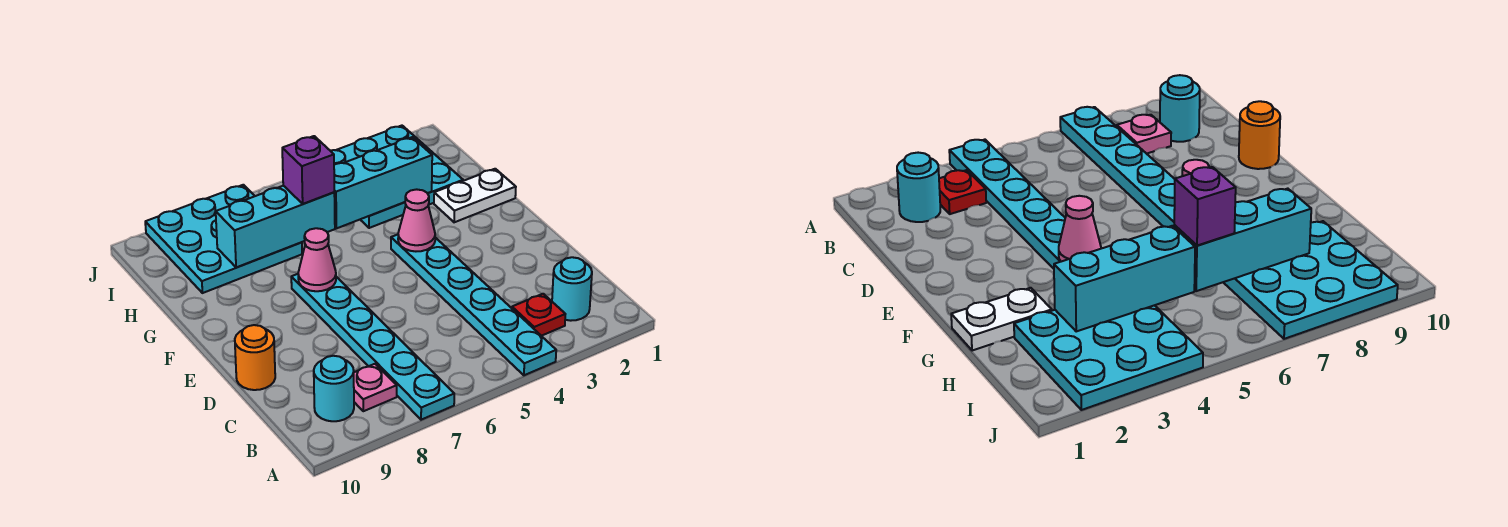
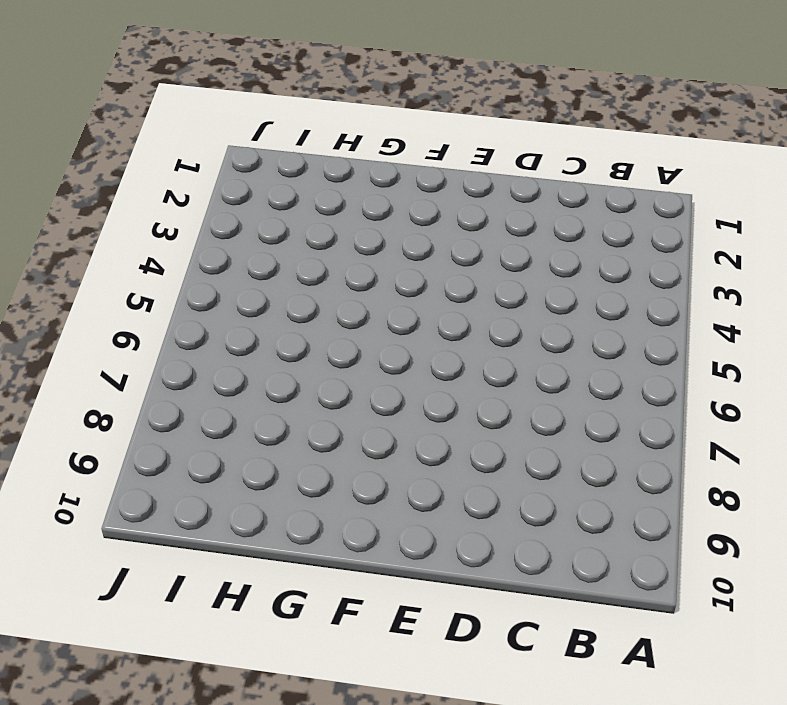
none -> cyan plate A4:F4 level 1
none -> cyan plate A7:F7 level 1
none -> cyan round brick B2 level 1

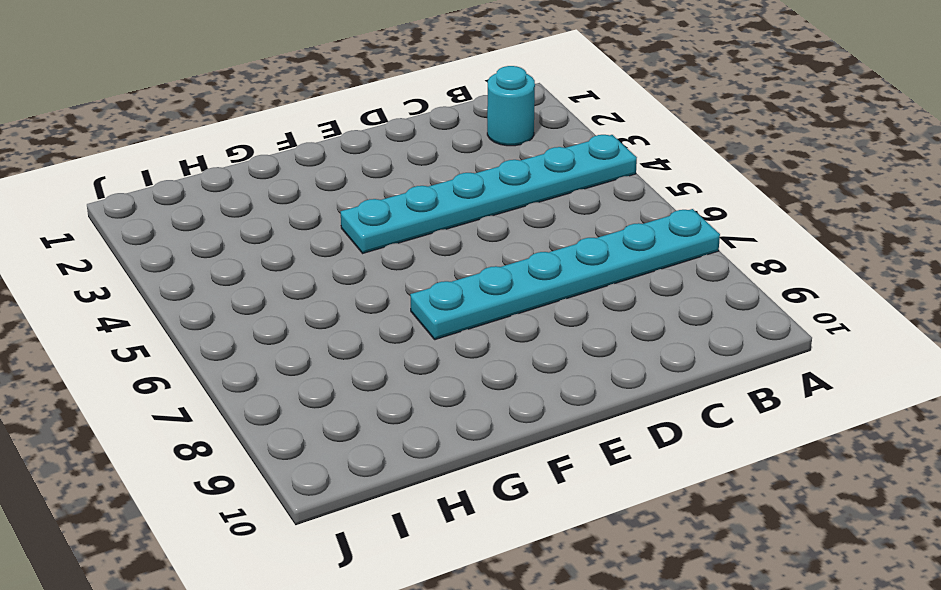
none -> red plate B3 level 1
none -> pink plate B8 level 1
none -> cyan round brick B9 level 1

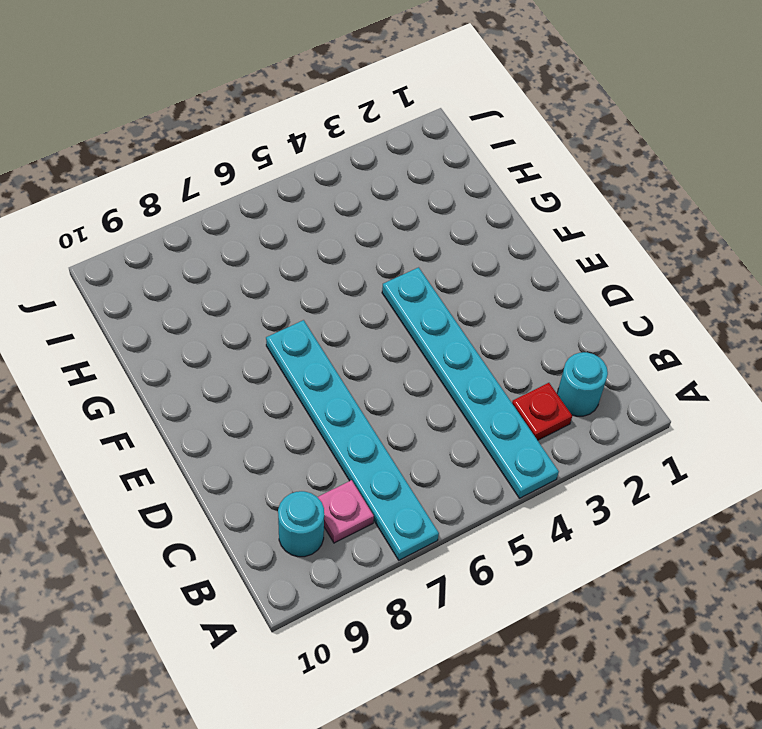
none -> orange round brick D10 level 1
none -> white plate G1:G2 level 1
none -> cyan plate H2:J4 level 1

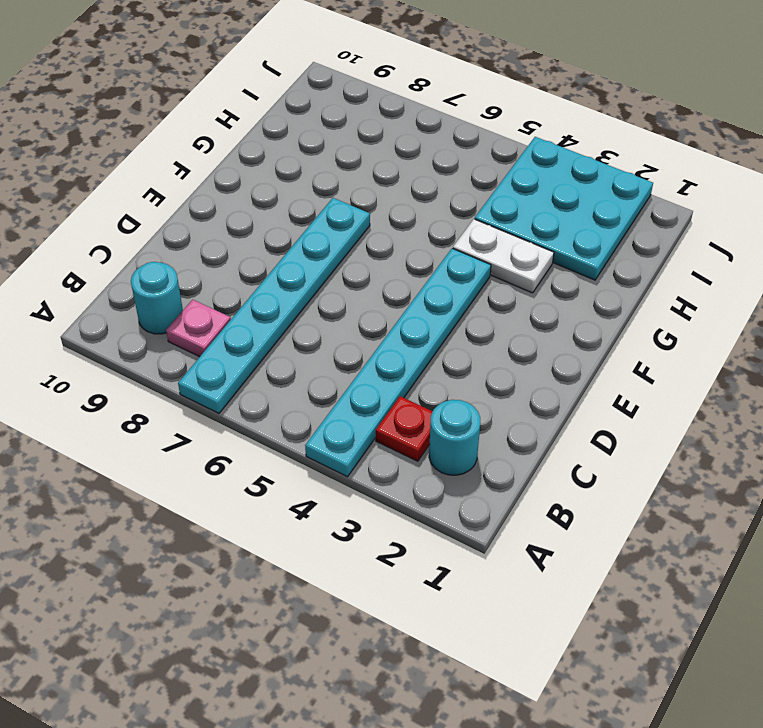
white plate G3:G4 level 1 -> white plate G1:G2 level 1
none -> orange round brick D10 level 1
none -> cyan plate H7:J9 level 1
none -> pink cone F4 level 2

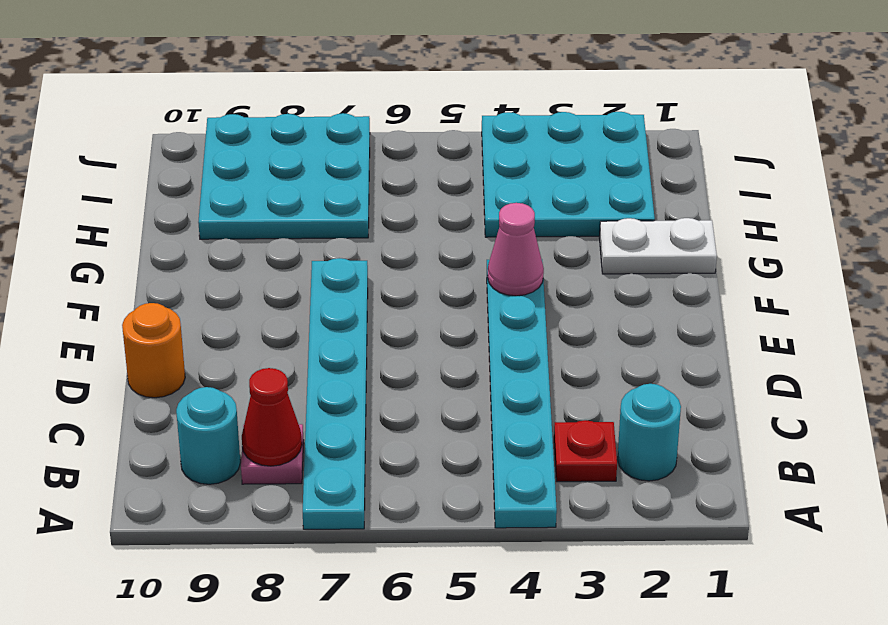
red cone B8 level 2 -> none
none -> pink cone F7 level 2
none -> cyan brick H3:H5 level 2
none -> cyan brick H6:H8 level 2

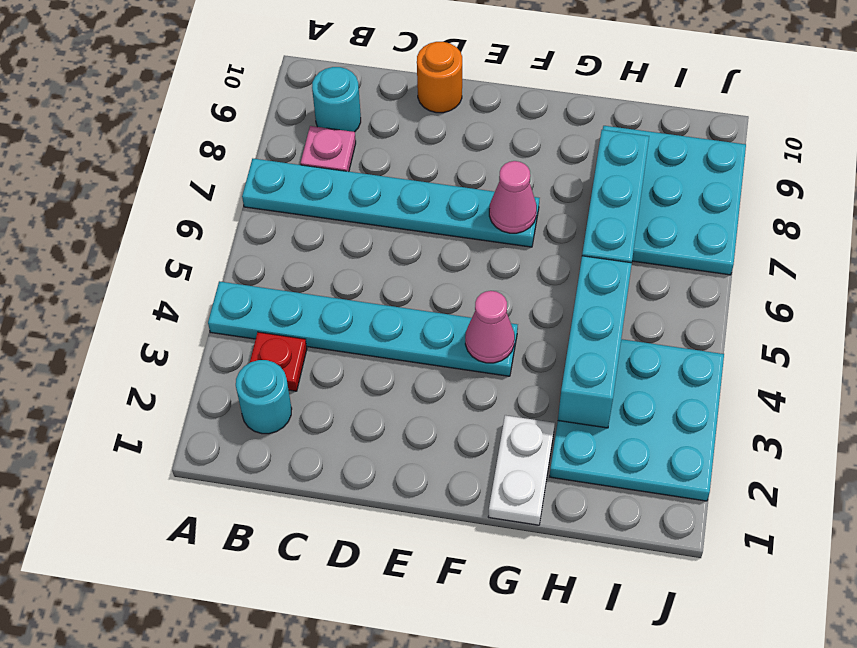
none -> purple brick H6 level 3

